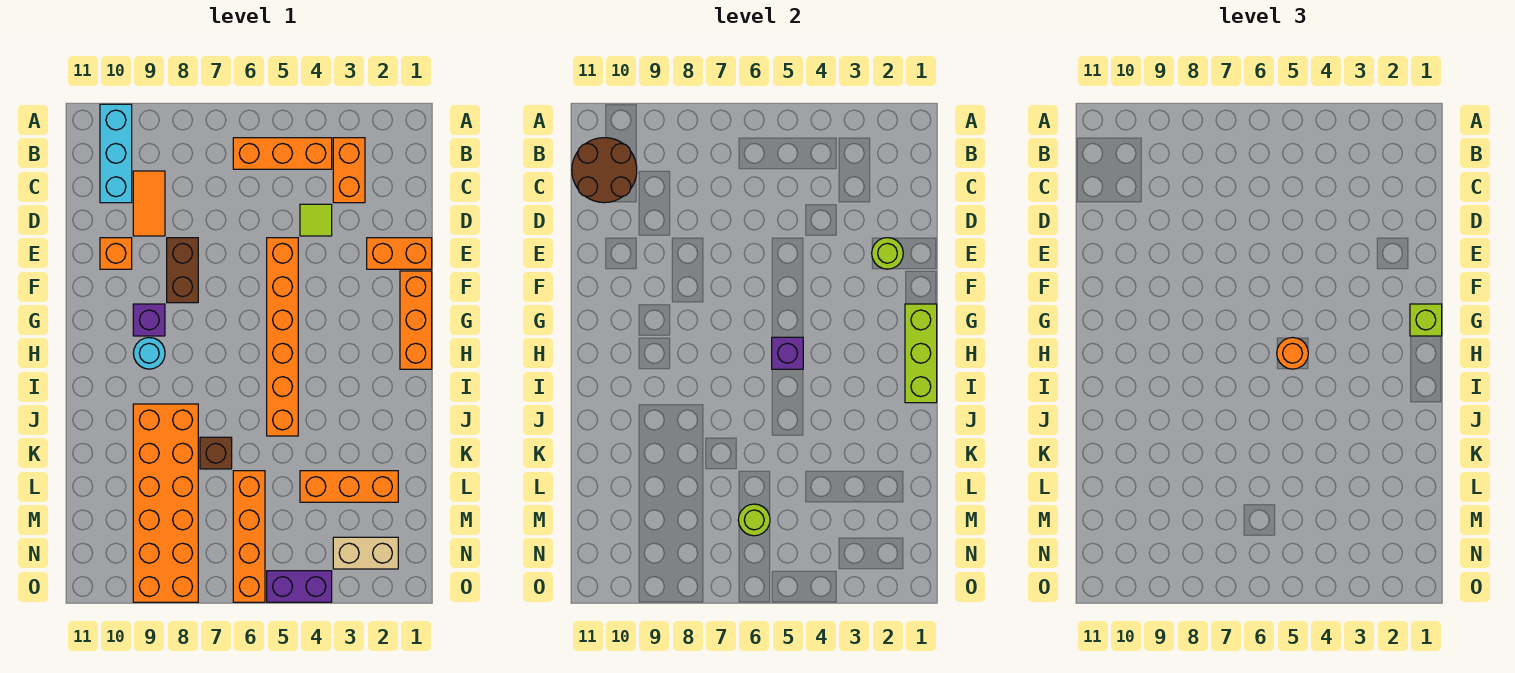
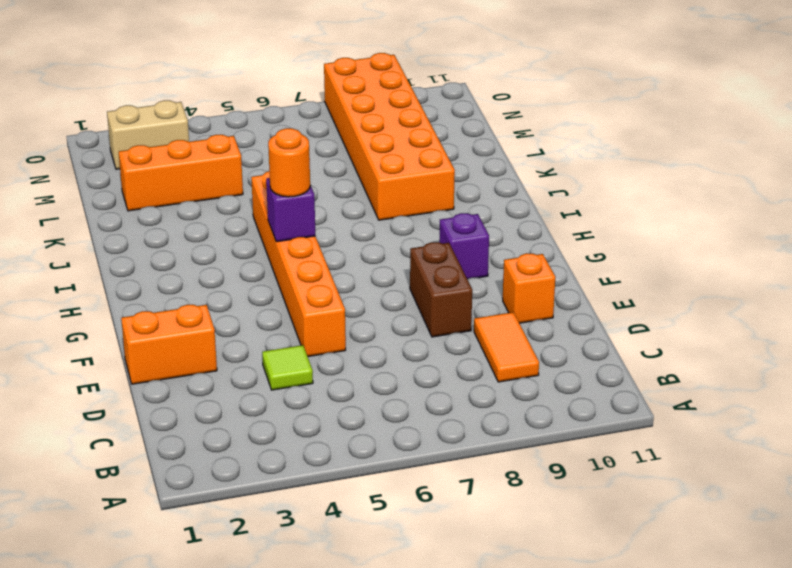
none -> cyan brick A10:C10 level 1
none -> orange brick B3:C3 level 1
none -> orange brick B4:B6 level 1

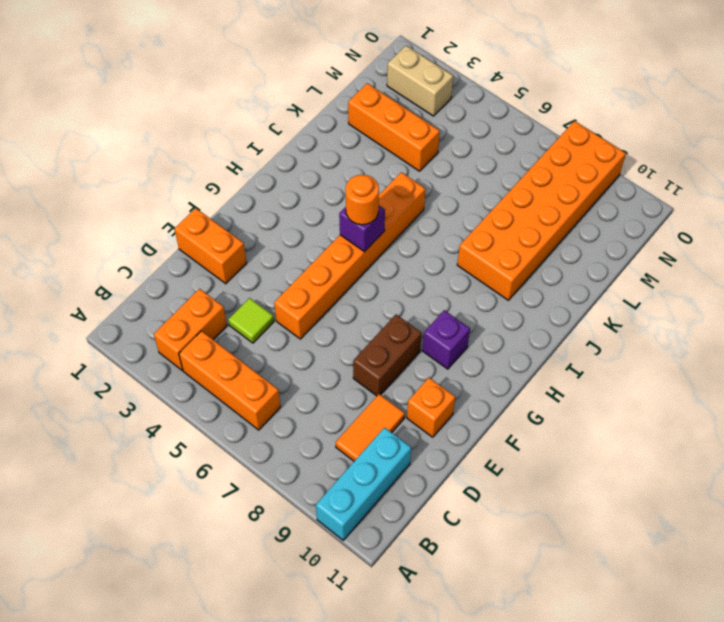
none -> orange brick F1:H1 level 1
none -> cyan round brick H9 level 1
none -> brown brick K7 level 1

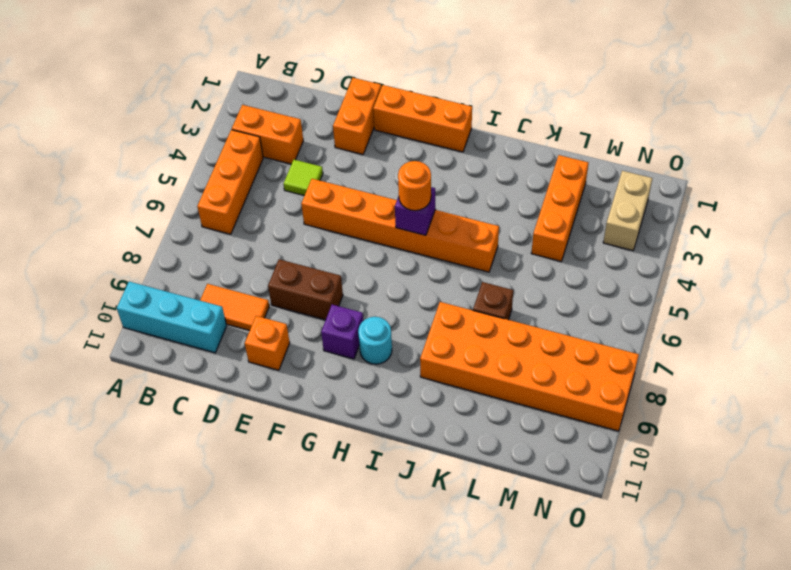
none -> orange brick L6:O6 level 1
none -> purple brick O4:O5 level 1
none -> brown round brick B10:C11 level 2

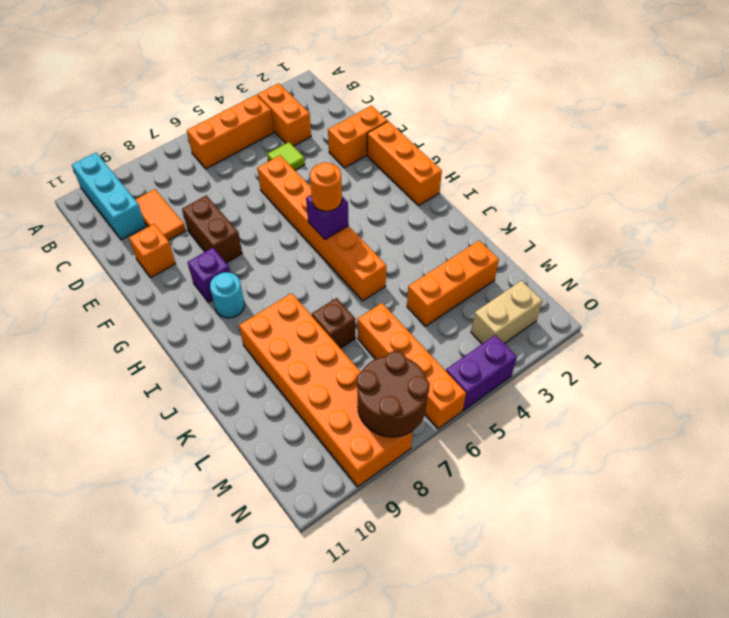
brown round brick N7:O8 level 2 -> brown round brick B10:C11 level 2
none -> lime round brick E2 level 2
none -> lime brick G1:I1 level 2
none -> lime round brick M6 level 2

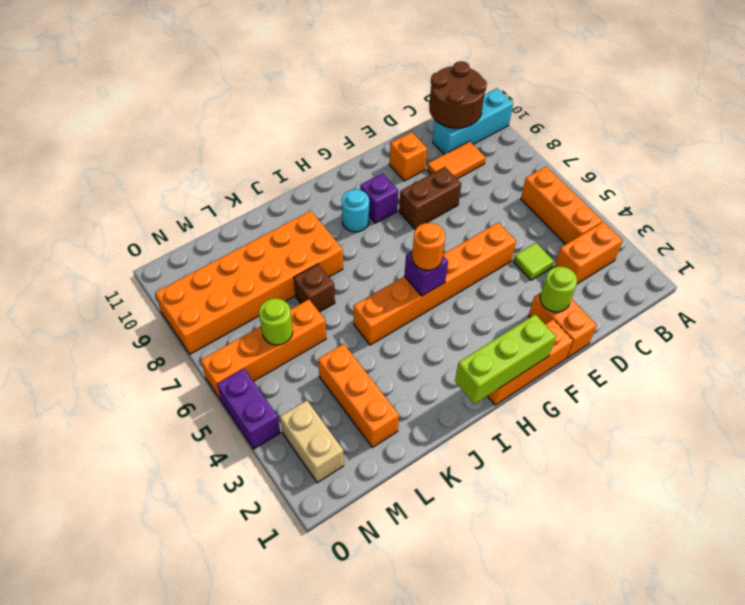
none -> lime brick G1 level 3

